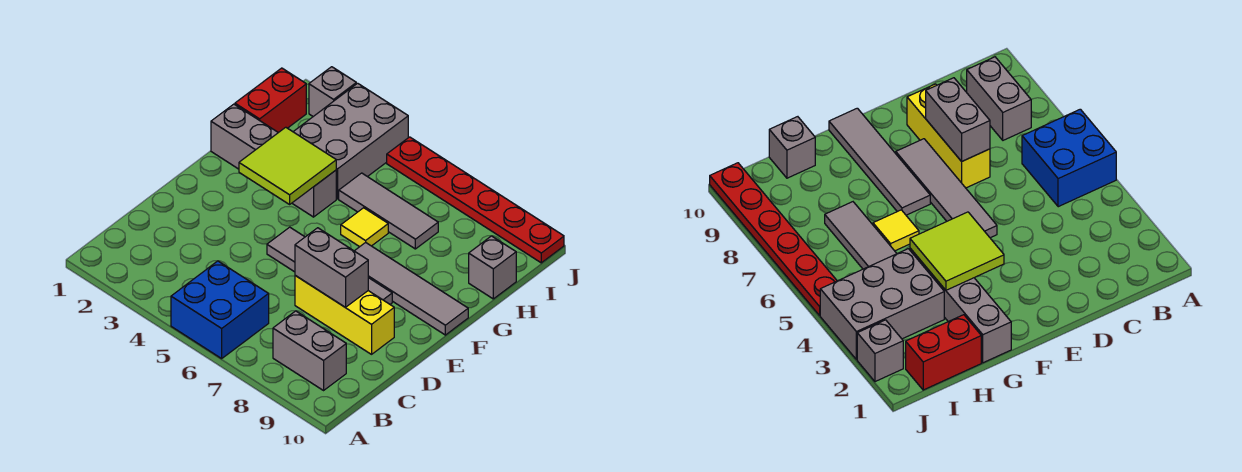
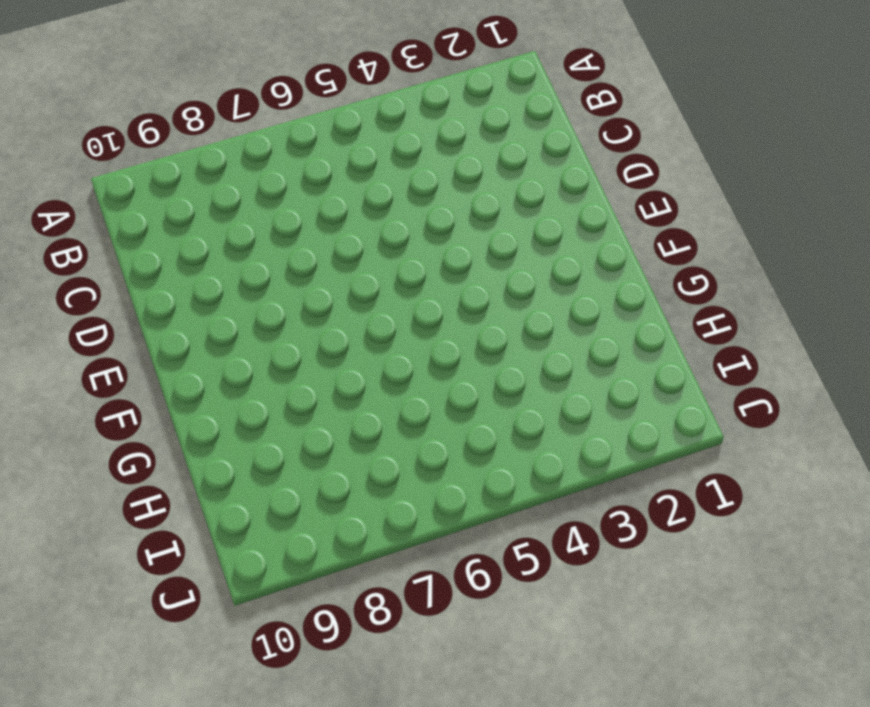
none -> blue brick A5:B6 level 1
none -> grey brick B8:B9 level 1
none -> yellow brick D7:D9 level 1

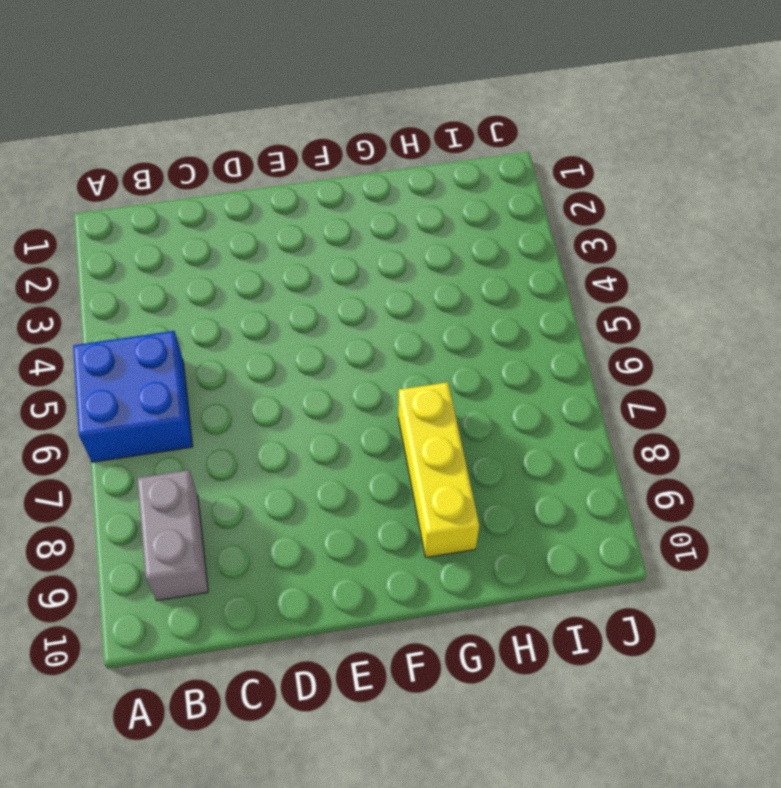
yellow brick G7:G9 level 1 -> yellow brick D7:D9 level 1
none -> grey tile E5:E8 level 1
none -> grey tile F7:F10 level 1
none -> grey brick G1:G4 level 1

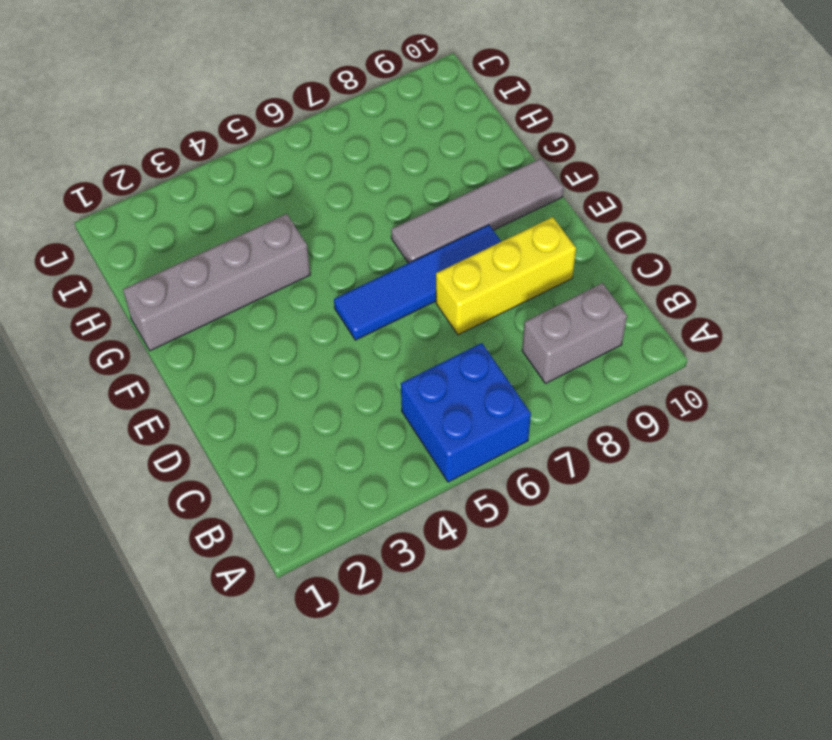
blue tile E5:E8 level 1 -> grey tile E5:E8 level 1
none -> yellow tile G6 level 1
none -> red brick H1:I1 level 1
none -> grey brick H3:J4 level 1

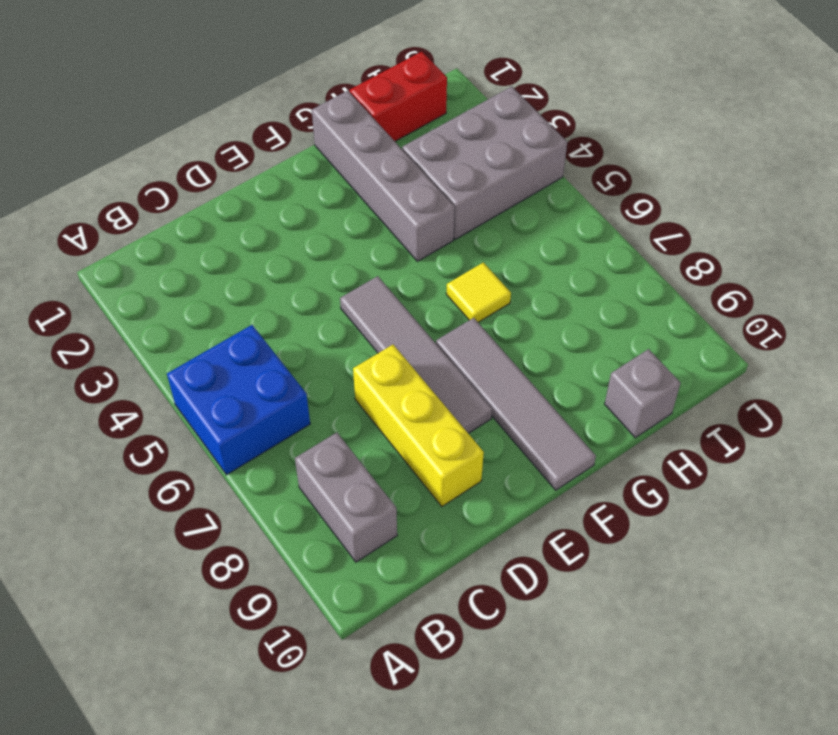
none -> grey tile H5:H7 level 1
none -> grey brick J2 level 1
none -> red plate J5:J10 level 1

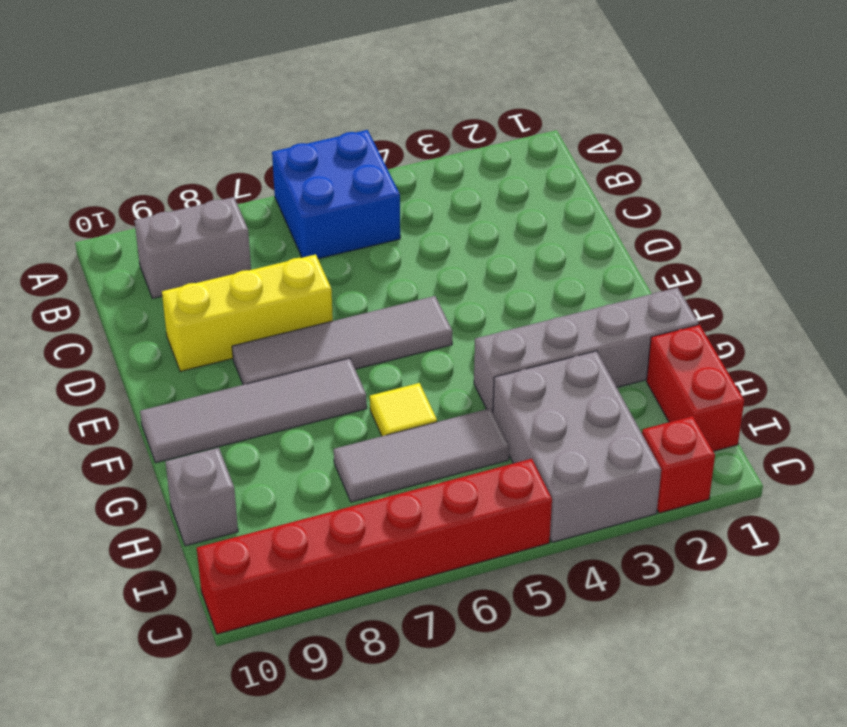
red brick J2 level 1 -> grey brick J2 level 1
red brick J5:J10 level 1 -> red plate J5:J10 level 1
none -> grey brick D7:D8 level 2
none -> lime tile F3:G4 level 2

